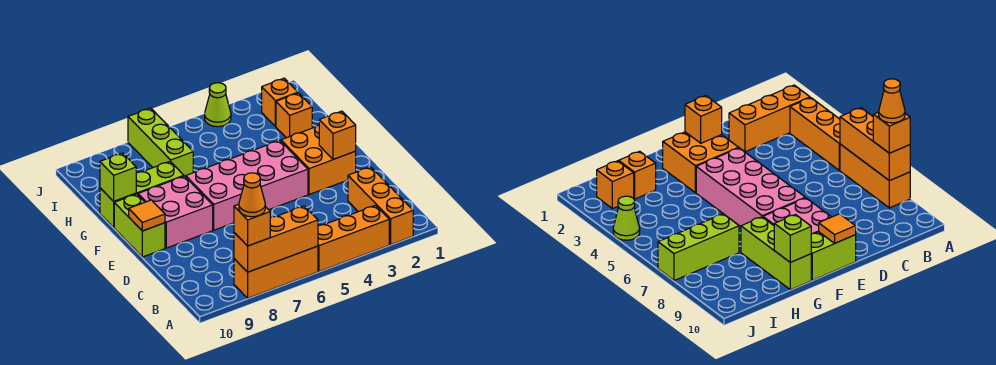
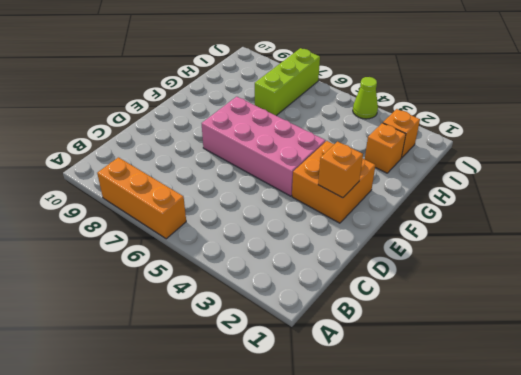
none -> orange brick A2:C2 level 1
none -> orange brick A3:A5 level 1
none -> pink brick E8:F9 level 1

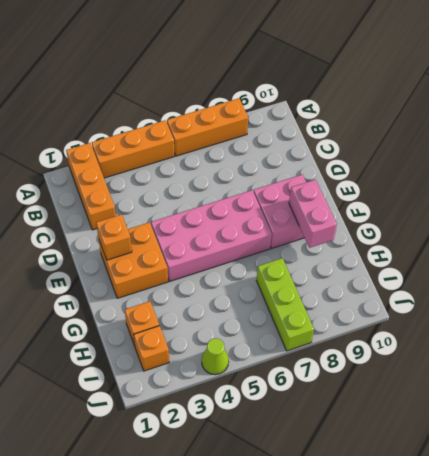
pink brick F9:G9 level 2 -> none
none -> lime brick E10:F10 level 1
none -> lime brick G8:G10 level 1
none -> orange brick A6:A8 level 2

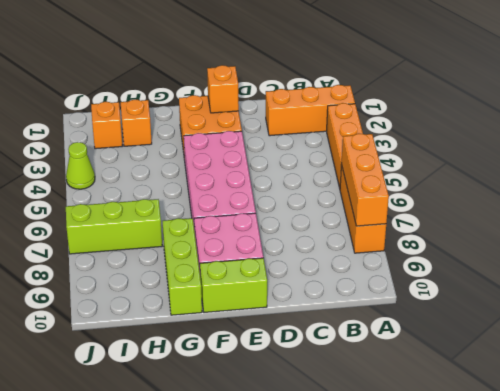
none -> orange tile E10 level 2
none -> lime brick G10 level 2
none -> orange brick A8 level 3

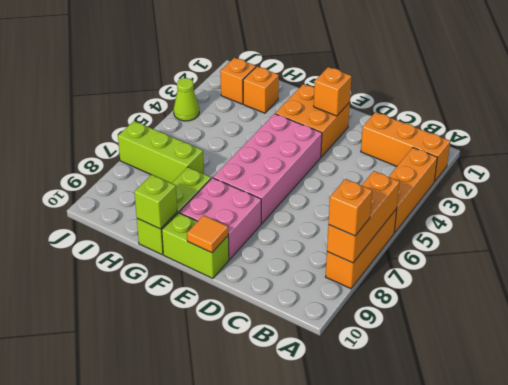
none -> orange cone A8 level 4

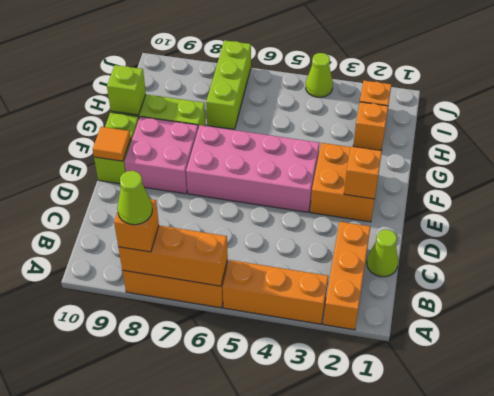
lime cone A8 level 4 -> orange cone A8 level 4
lime cone C1 level 1 -> none

